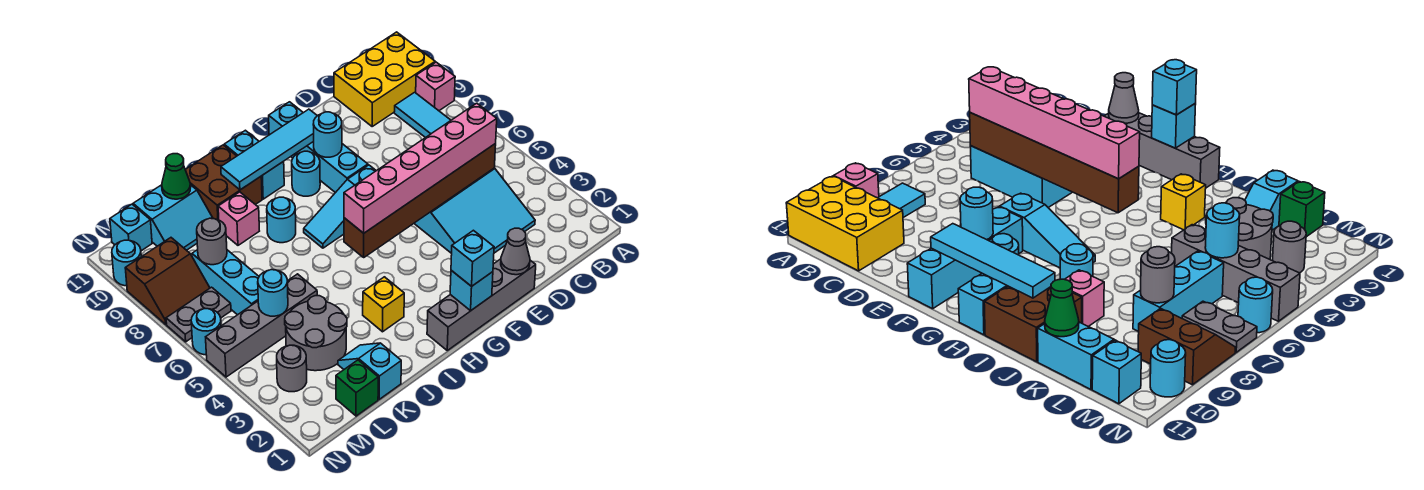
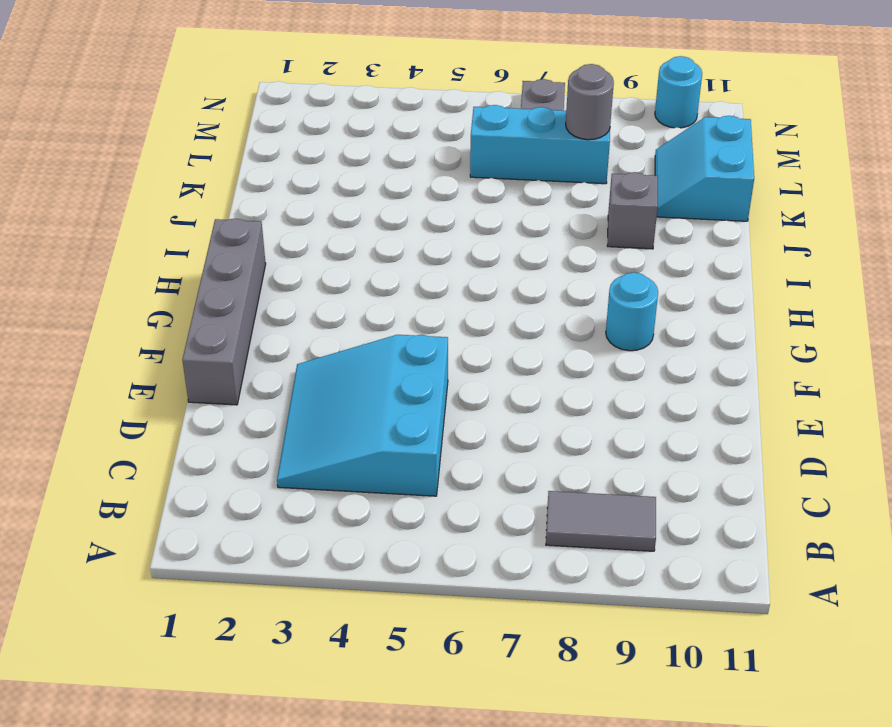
grey tile B8:B9 level 1 -> cyan tile B8:B9 level 1
grey brick J9 level 1 -> pink brick J9 level 1
none -> pink brick A9 level 1
none -> yellow brick A10:C11 level 1
none -> cyan slope F7:H7 level 1 top F
none -> cyan brick F8:F11 level 1

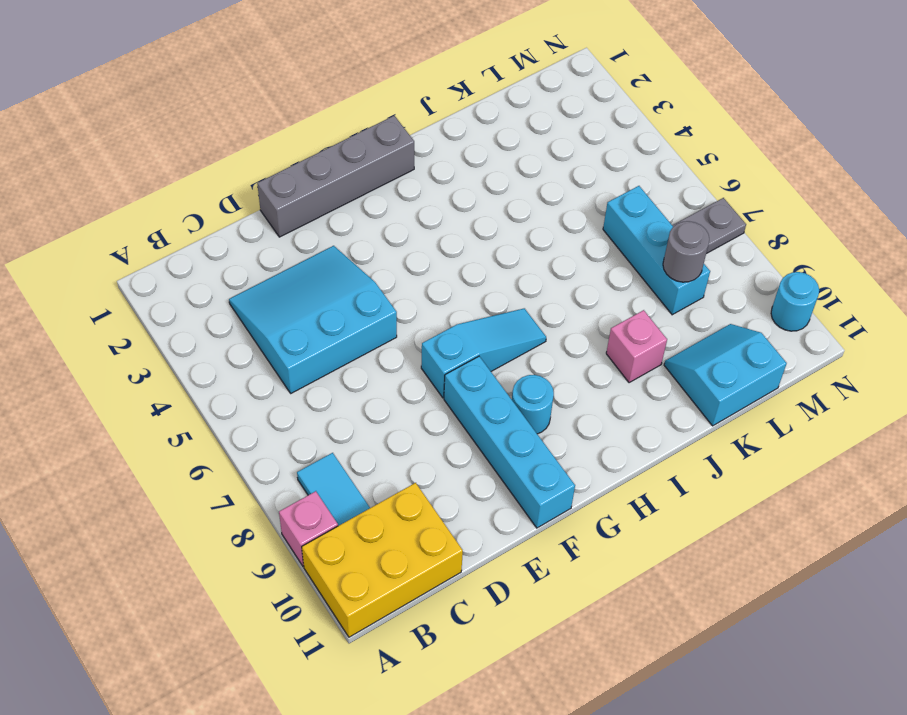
none -> cyan brick H10:H11 level 1
none -> yellow brick I3 level 1
none -> cyan round brick I8 level 1
none -> brown brick I10:J11 level 1

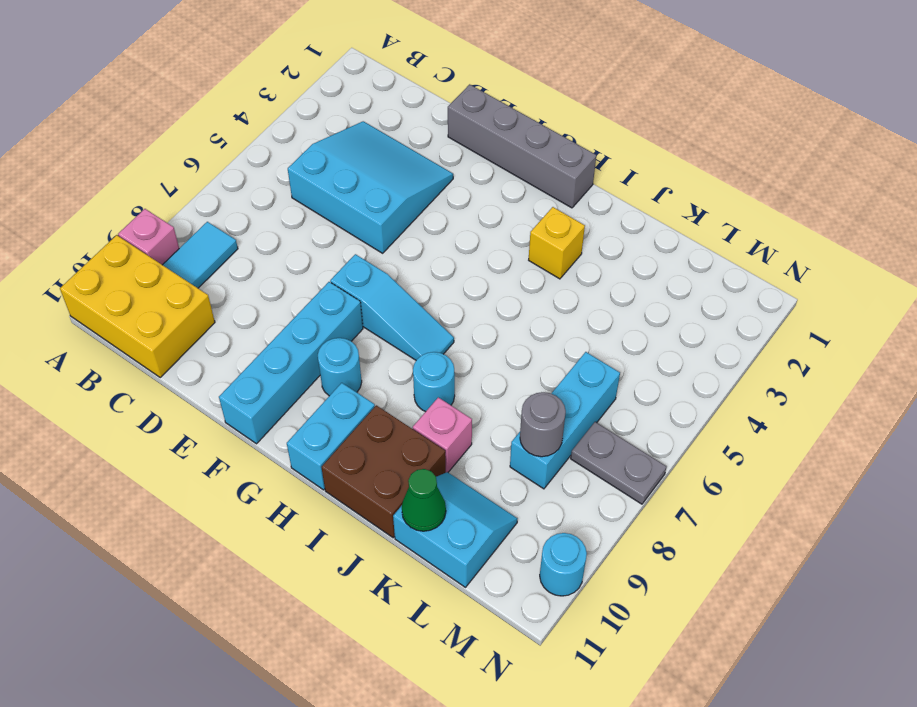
none -> cyan slope K1:K2 level 1 top 1
none -> grey round brick K3:L4 level 1
none -> grey brick K5:N5 level 1
none -> green brick L1 level 1

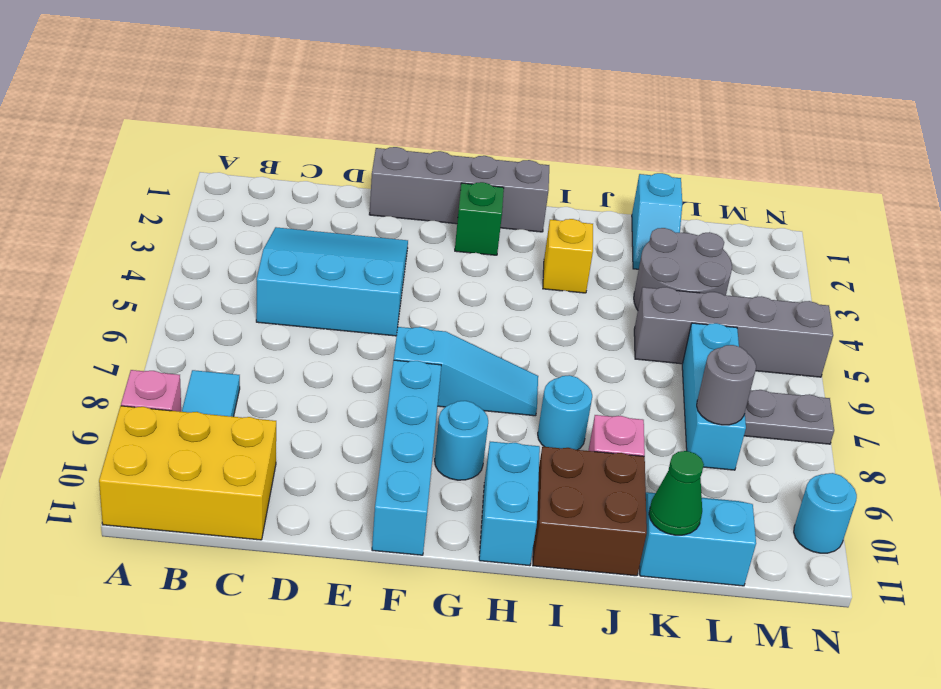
green brick G2 level 1 -> green brick L1 level 1
none -> grey round brick M3 level 1
none -> brown slope M8:N9 level 1 top 9
none -> cyan brick M11 level 1
none -> cyan round brick N6 level 1

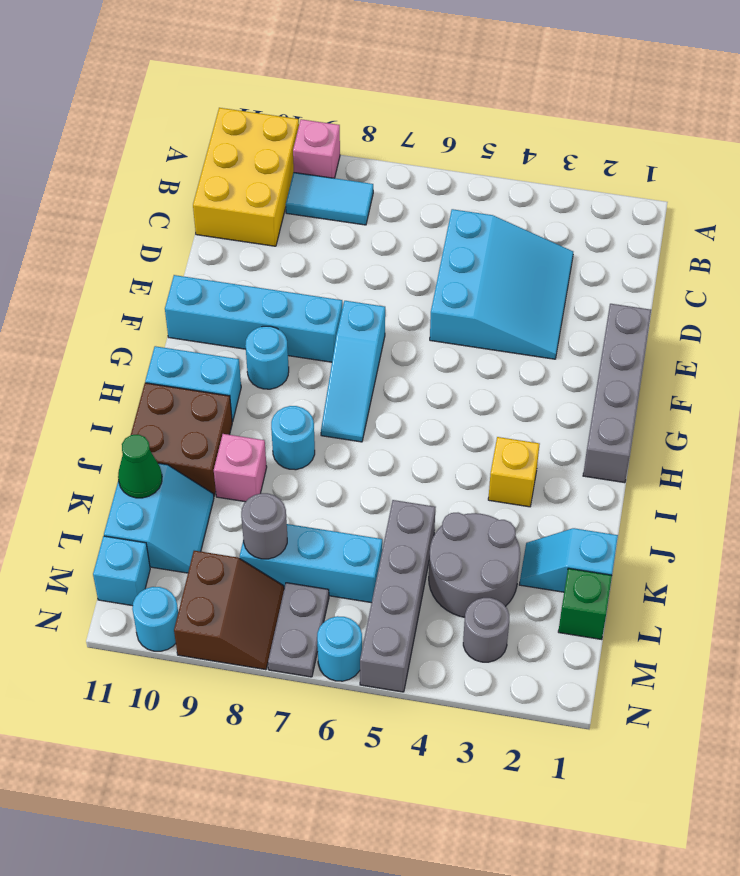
none -> brown brick C5:H5 level 2
none -> grey cone E1 level 2
none -> cyan round brick F9 level 2
none -> cyan tile F10:I10 level 2

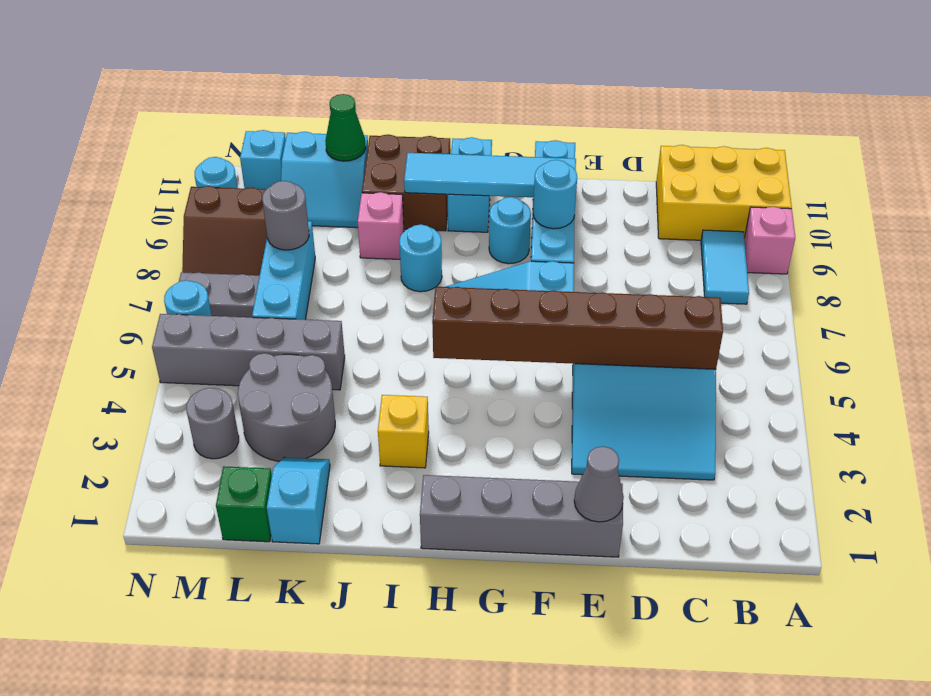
none -> cyan brick G1 level 2
none -> cyan round brick L5 level 2
none -> pink brick C5:H5 level 3
none -> cyan brick G1 level 3

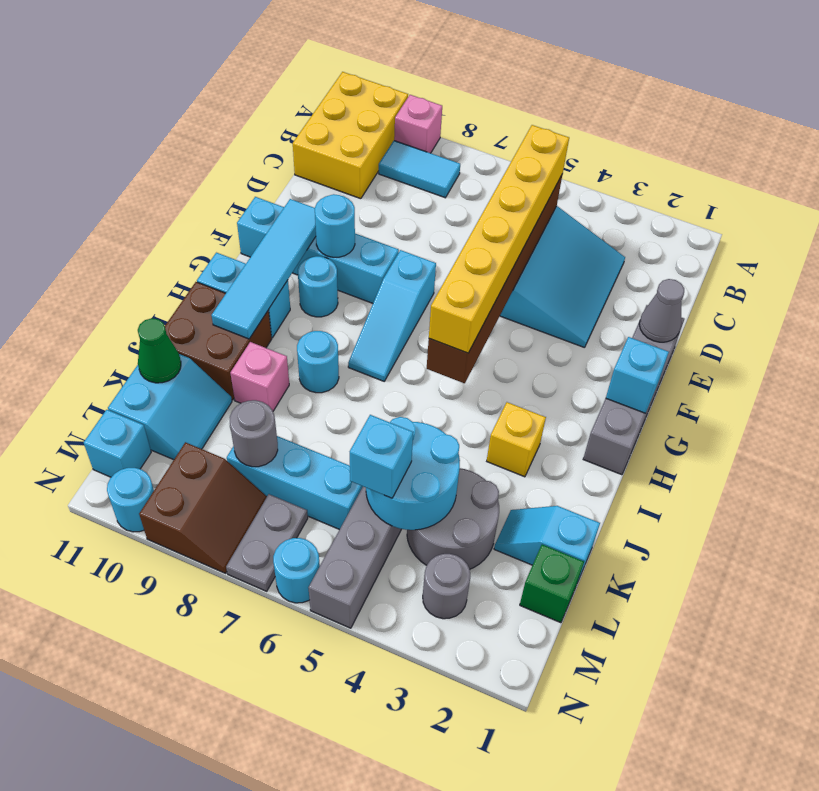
yellow brick C5:H5 level 3 -> pink brick C5:H5 level 3
cyan round brick K4:L5 level 2 -> cyan round brick L5 level 2
cyan brick L5 level 3 -> cyan brick G1 level 3

